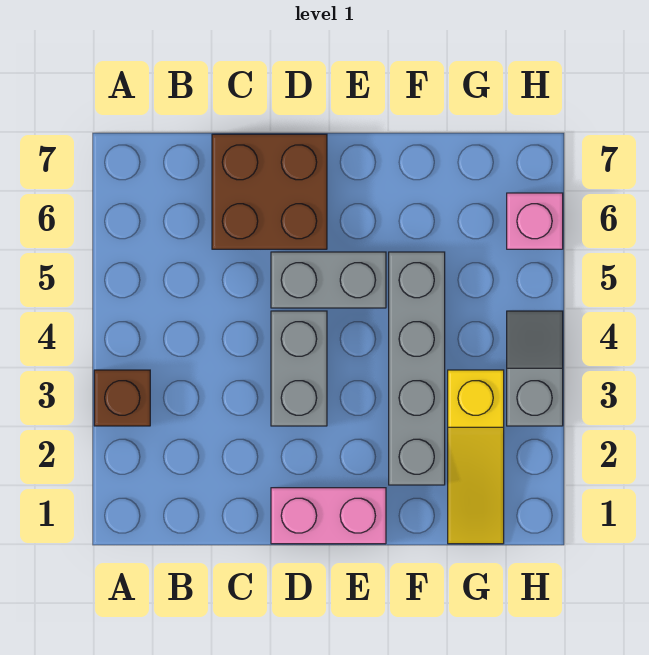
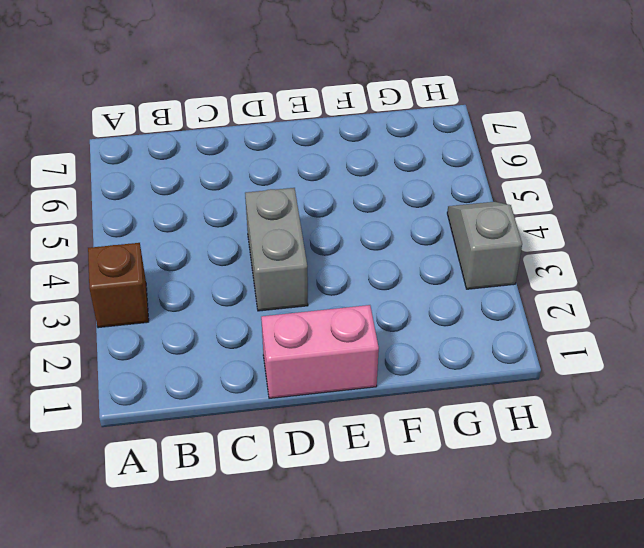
none -> brown brick C6:D7 level 1
none -> grey brick D5:E5 level 1

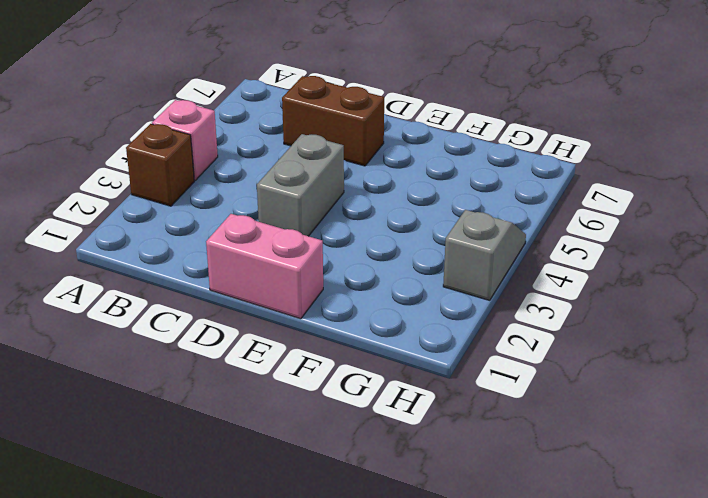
pink brick A4 level 1 -> pink brick H6 level 1
brown brick C6:D6 level 1 -> brown brick C6:D7 level 1
none -> grey brick D5:E5 level 1
none -> grey brick F2:F5 level 1

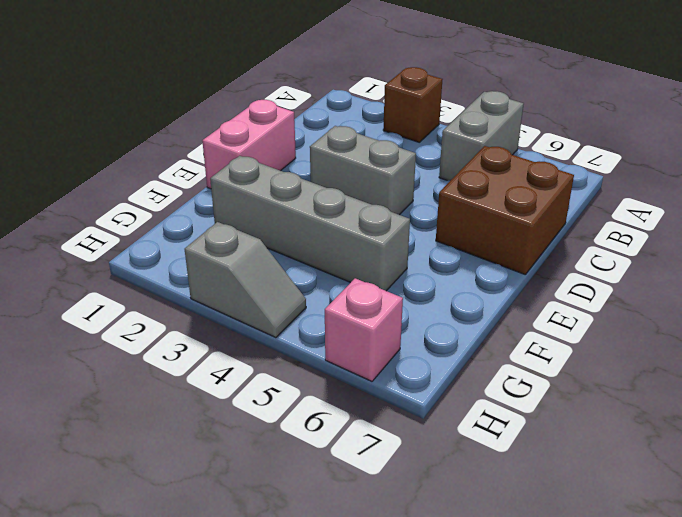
grey brick A5:B5 level 1 -> grey brick D5:E5 level 1
none -> yellow slope G1:G3 level 1 top 3

